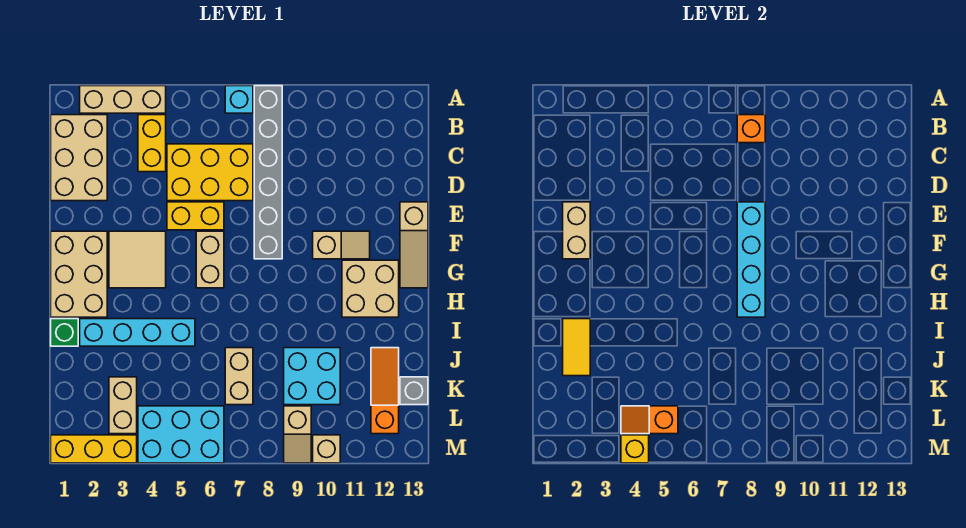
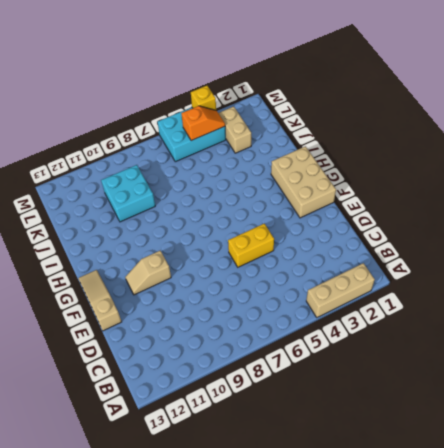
none -> cyan brick A7 level 1
none -> grey brick A8:F8 level 1
none -> tan brick B1:D2 level 1
none -> yellow brick B4:C4 level 1

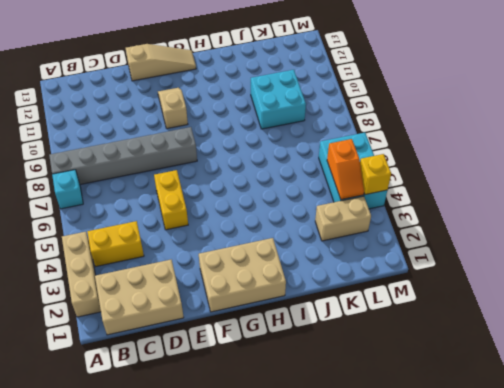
none -> yellow brick C5:D7 level 1
none -> tan tile F3:G4 level 1
none -> tan brick F6:G6 level 1
none -> tan brick G11:H12 level 1

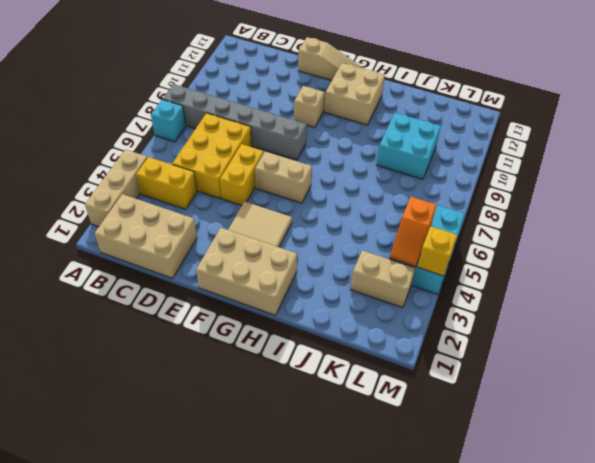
none -> green brick I1 level 1
none -> cyan brick I2:I5 level 1
none -> tan brick J7:K7 level 1
none -> orange slope J12:L12 level 1 top L

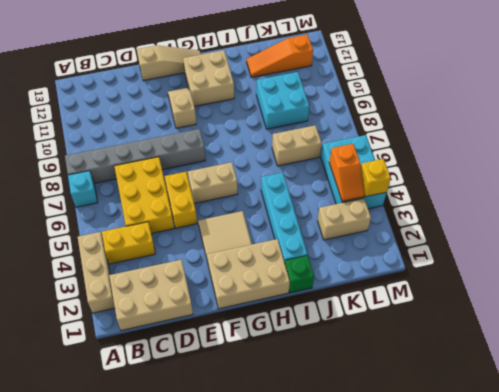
none -> grey brick K13 level 1
none -> tan slope L9:M9 level 1 top L
none -> yellow brick M1:M3 level 1
none -> tan brick M10 level 1

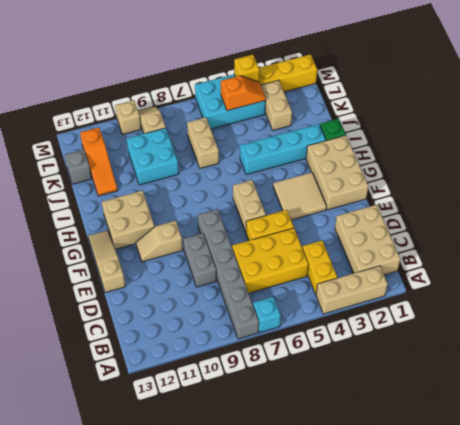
grey brick D9:E9 level 1 -> none
none -> orange brick B8 level 2
none -> tan brick E2:F2 level 2
none -> cyan brick E8:H8 level 2
none -> yellow tile I2:J2 level 2

